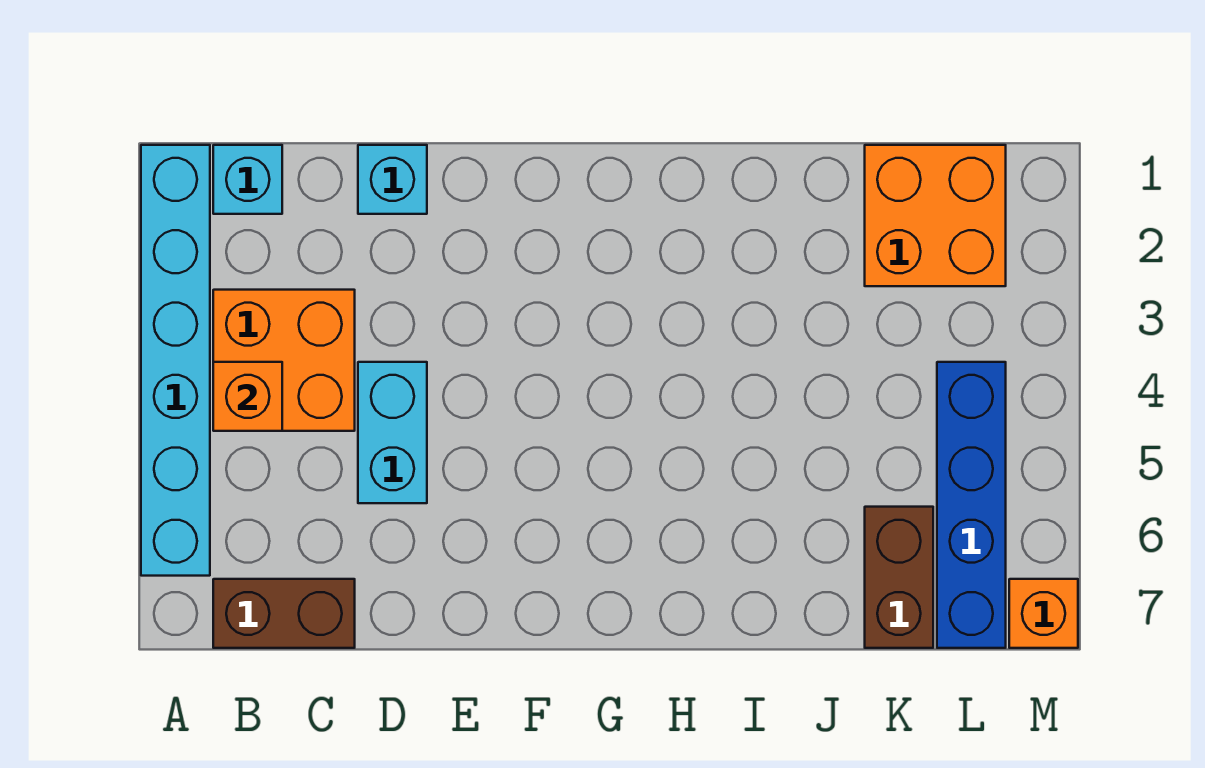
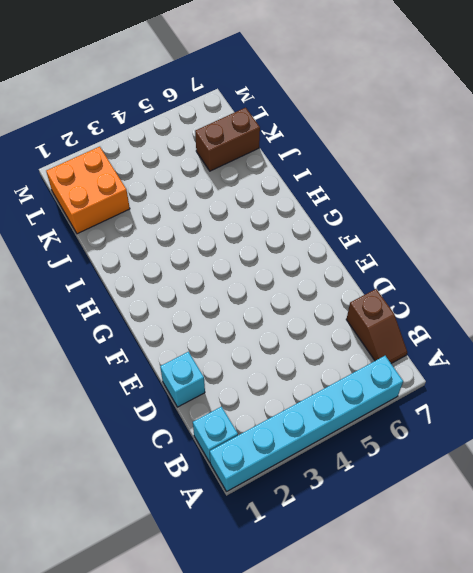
brown slope B7:C7 level 1 top C -> brown brick B7:C7 level 1
none -> orange brick B3:C4 level 1
none -> cyan brick D4:D5 level 1

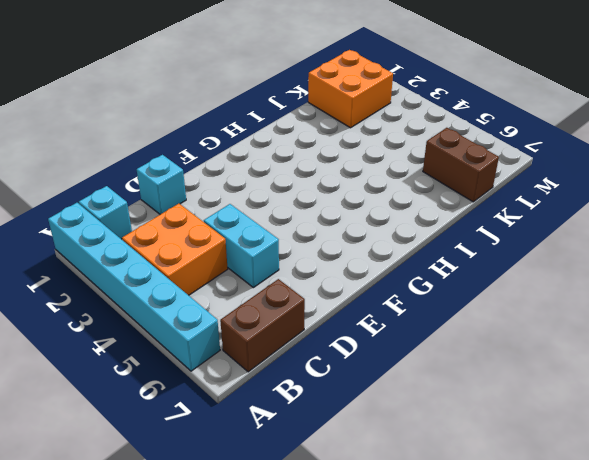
none -> blue brick L4:L7 level 1
none -> orange brick M7 level 1

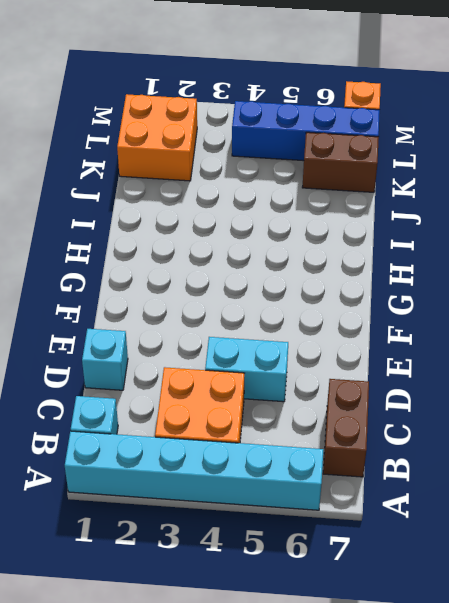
none -> orange brick B4 level 2

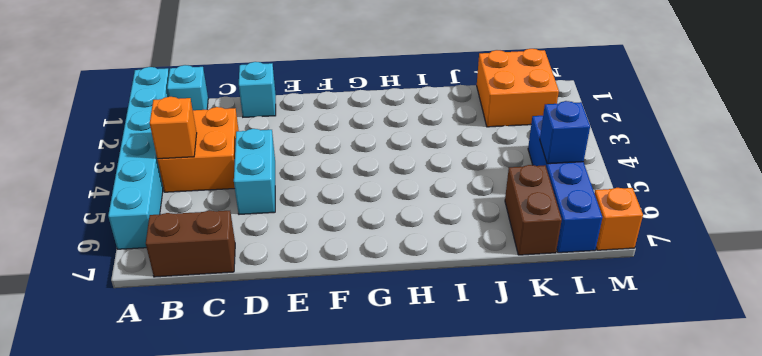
blue brick L5 level 2 -> none

